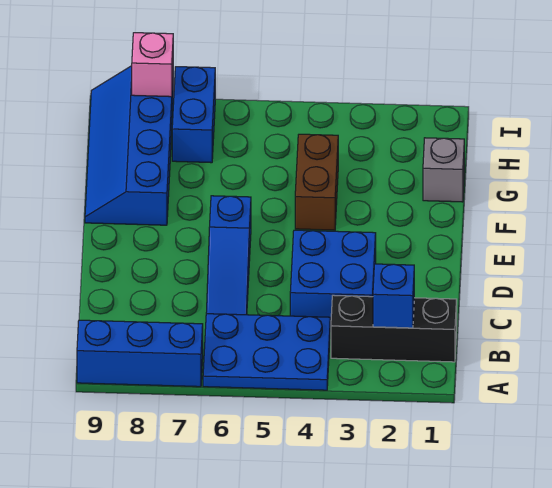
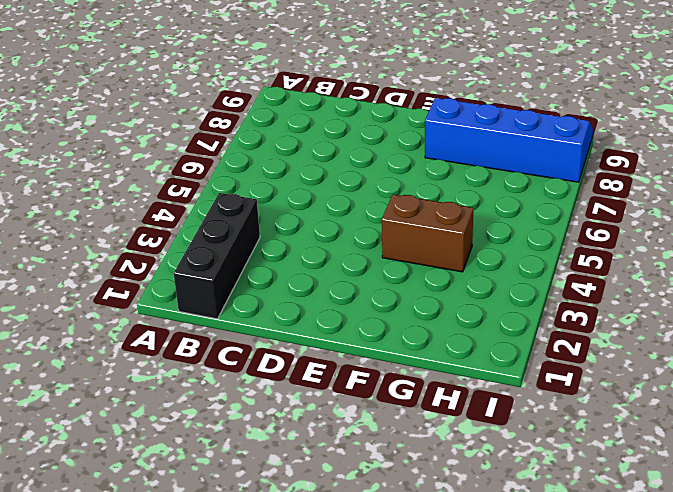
none -> blue plate A4:B6 level 1
none -> blue brick A7:A9 level 1

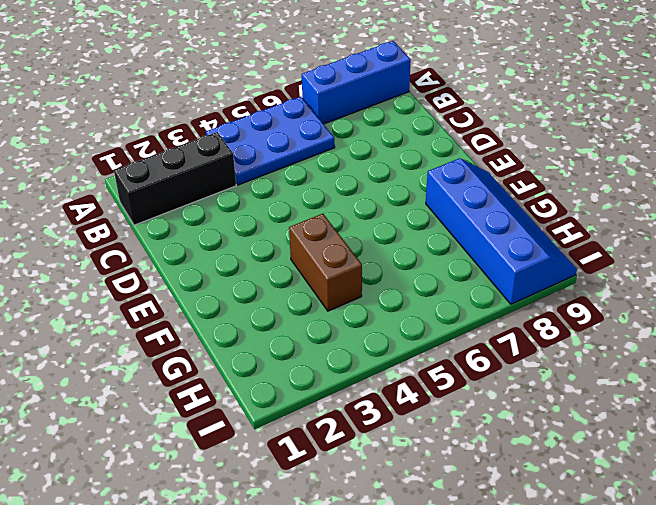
none -> blue brick C3:D4 level 1
none -> blue slope C6:E6 level 1 top E

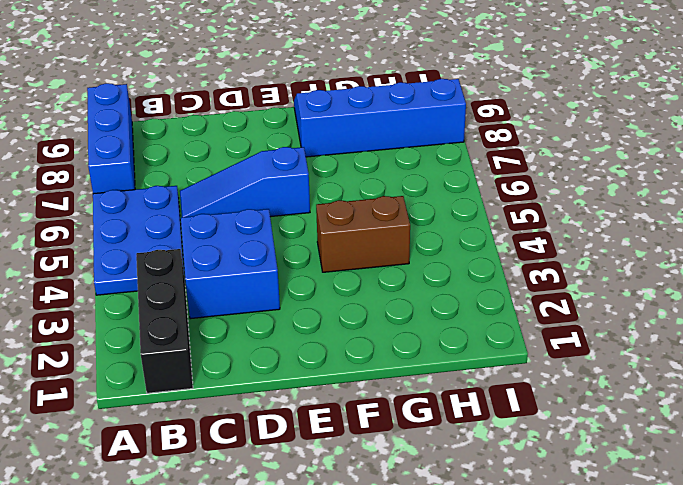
none -> grey brick G1 level 1
none -> blue brick H7:I7 level 1

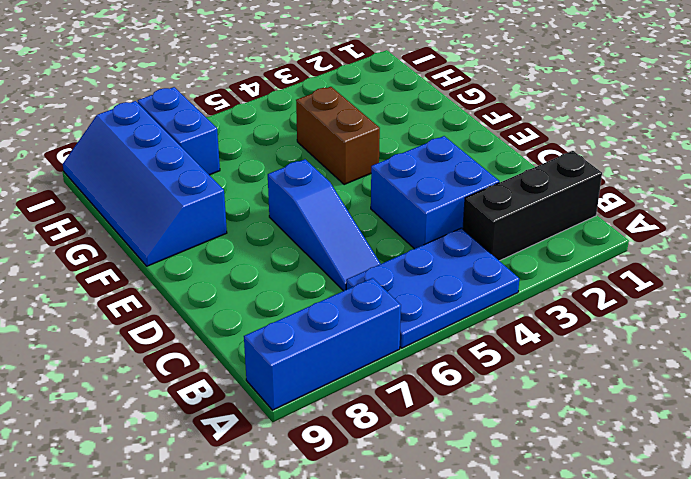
none -> grey brick G1 level 1
none -> blue brick B2 level 2

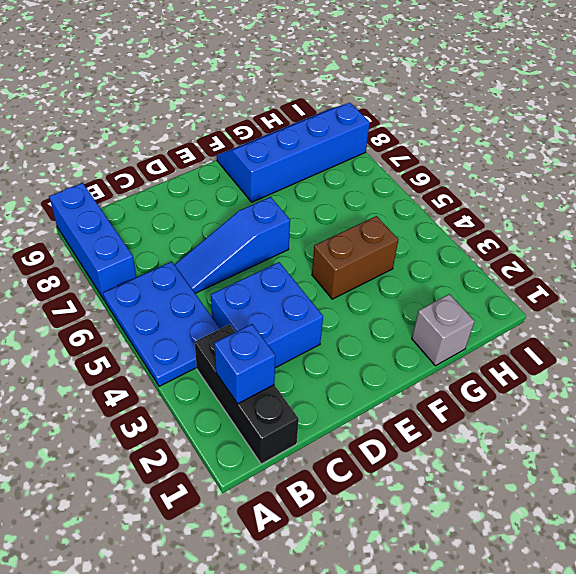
none -> blue brick H7:I7 level 1
none -> pink brick I8 level 2

